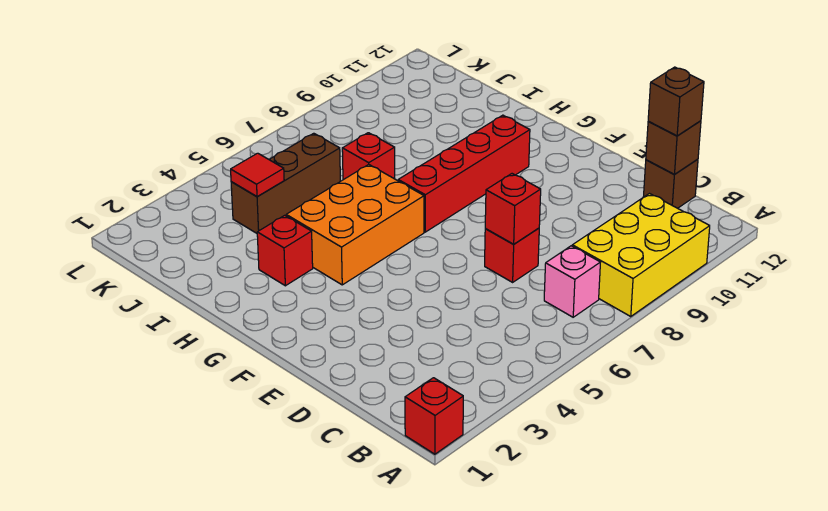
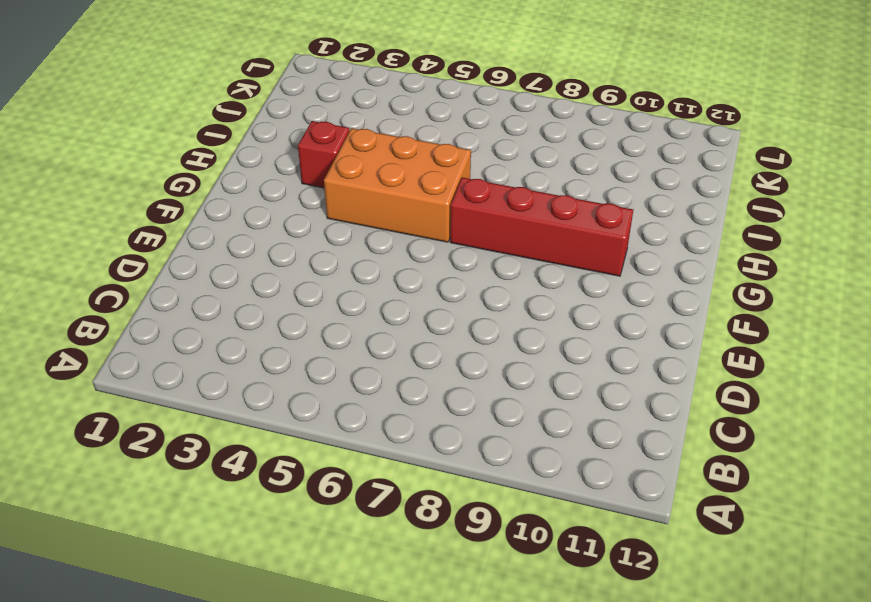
none -> red brick A1 level 1
none -> yellow brick A8:B10 level 1
none -> pink brick B7 level 1

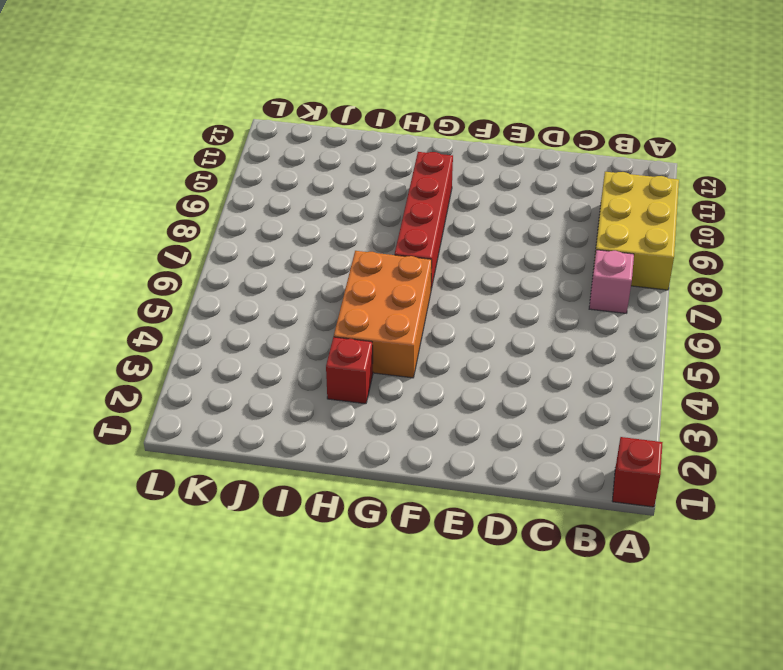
none -> brown brick C12 level 1
none -> red brick D7 level 1
none -> red brick I7 level 1

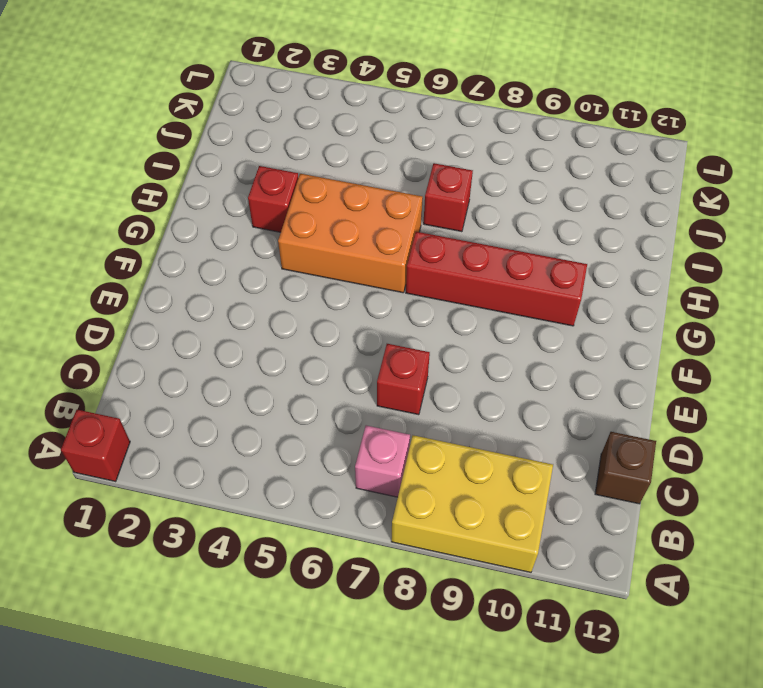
none -> brown brick J4:J6 level 1
none -> brown brick C12 level 2
none -> red brick D7 level 2

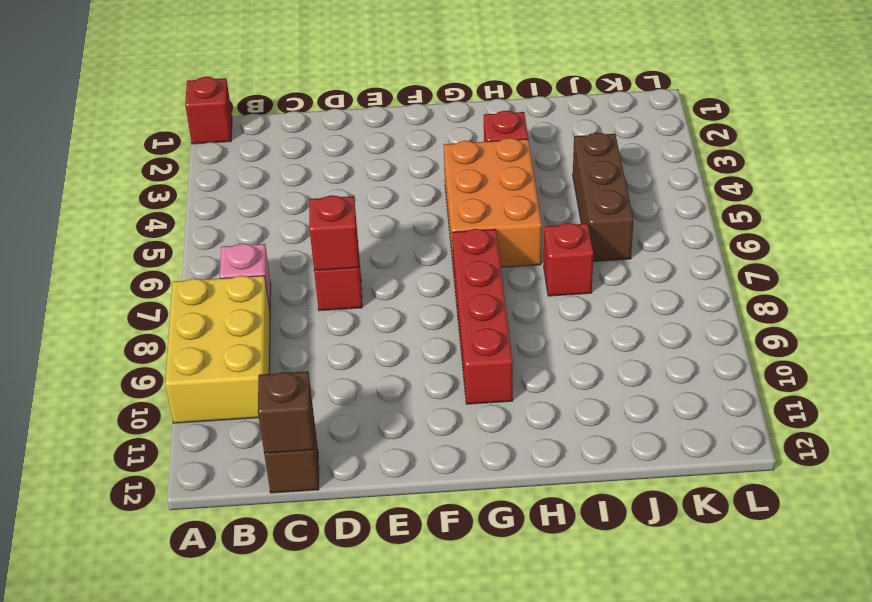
none -> red tile J4 level 2
none -> brown brick C12 level 3

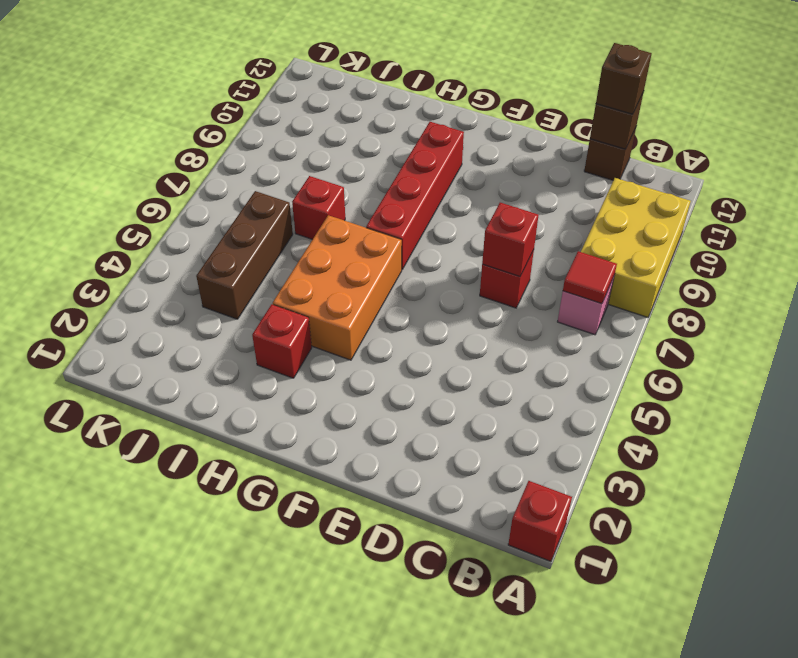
red tile B7 level 2 -> red tile J4 level 2

